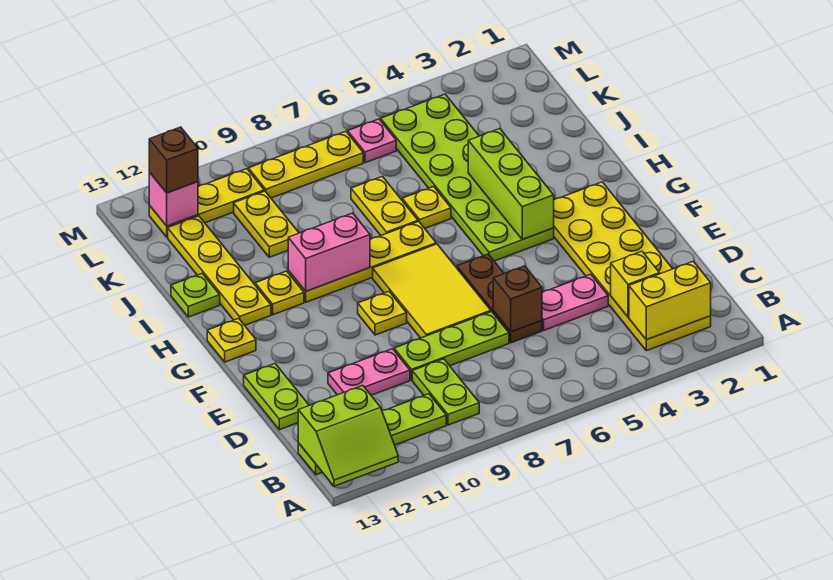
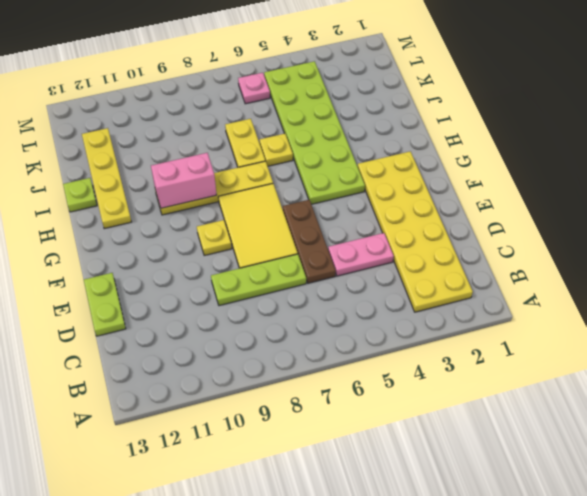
none -> lime plate B9:C9 level 1
none -> lime plate B10:B13 level 1
none -> pink plate D10:D11 level 1
none -> yellow plate G13 level 1

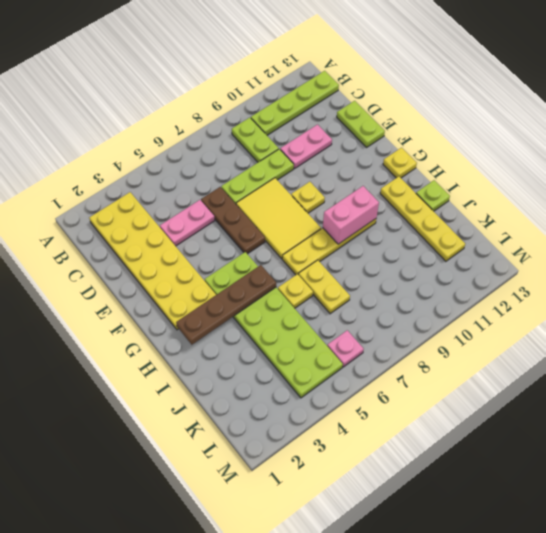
brown plate H2:H5 level 2 -> lime brick G4:I4 level 2
none -> yellow plate H11 level 1
none -> yellow plate J10:K10 level 1
none -> yellow plate L7:L9 level 1
none -> yellow plate L10:L12 level 1

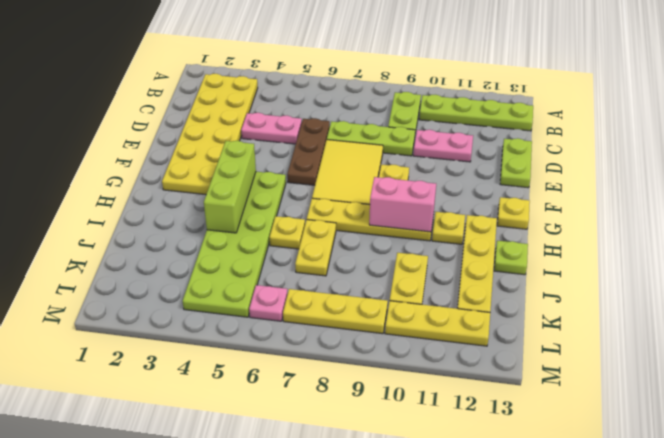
none -> lime slope A12:B13 level 2 top B
none -> yellow brick B2:B3 level 2
none -> yellow brick C3 level 2
none -> brown brick D6 level 2

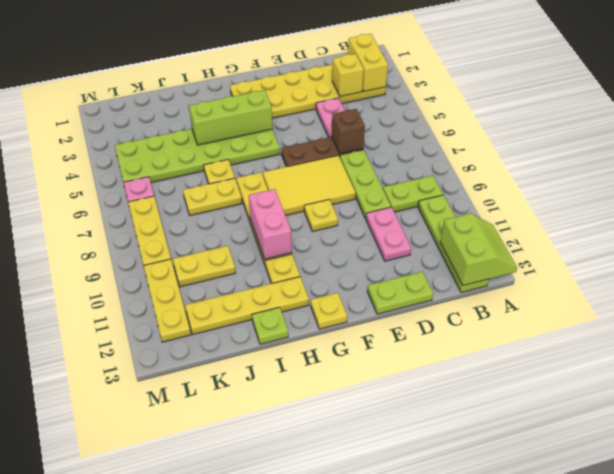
none -> pink brick L12 level 2
none -> brown brick L12 level 3

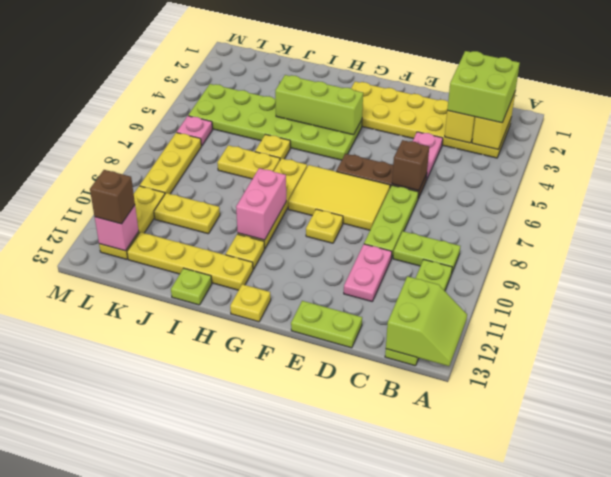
lime brick B2:C3 level 3 -> none

